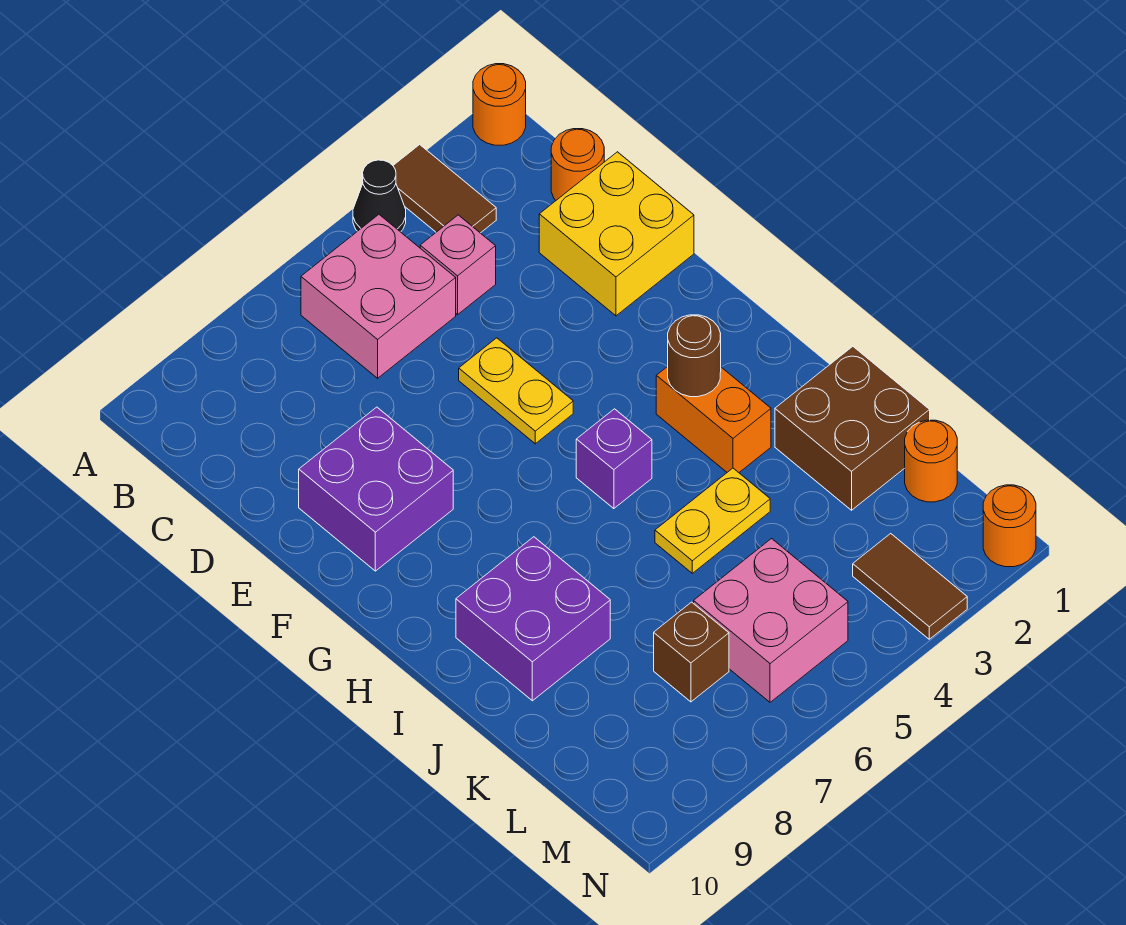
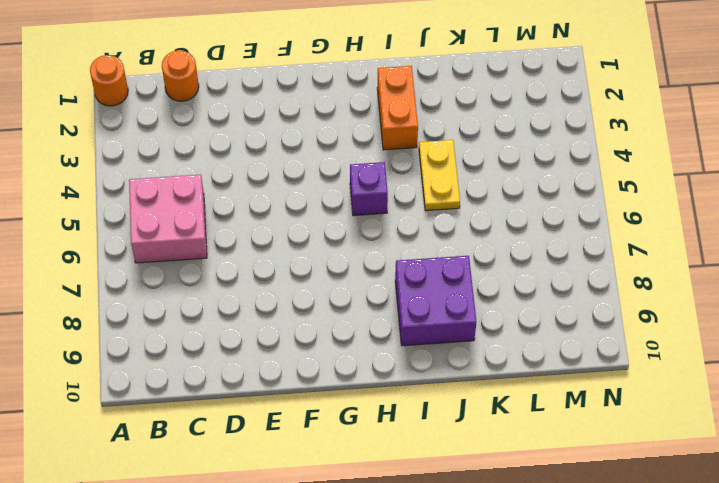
orange brick I2:I3 level 1 -> orange brick H3:I3 level 1
none -> brown tile A3:B3 level 1
none -> black cone A4 level 1
none -> pink brick C4 level 1

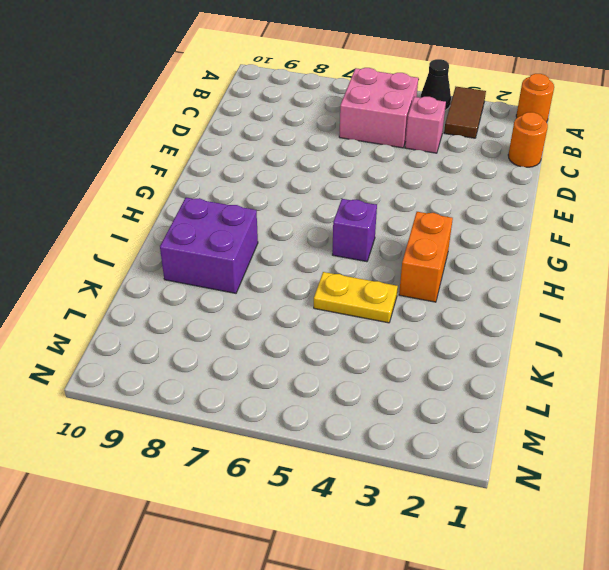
none -> yellow brick D1:E2 level 1
none -> yellow plate E5:F5 level 1
none -> purple brick E8:F9 level 1

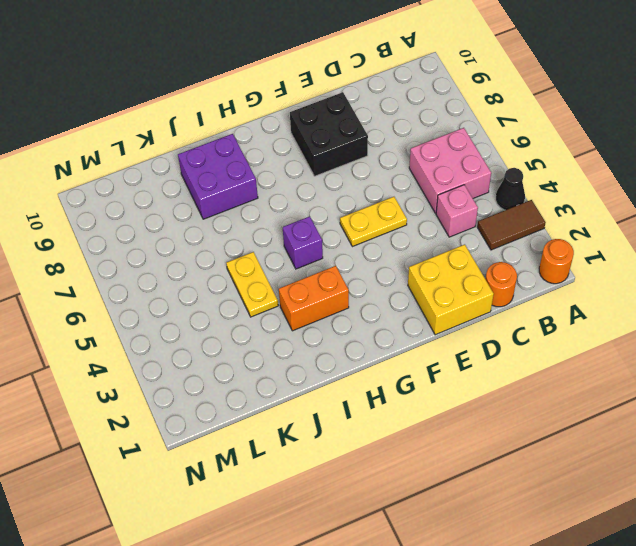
black brick E8:F9 level 1 -> purple brick E8:F9 level 1
none -> brown brick J1:K2 level 1
none -> orange round brick L1 level 1
none -> pink brick L5:M6 level 1

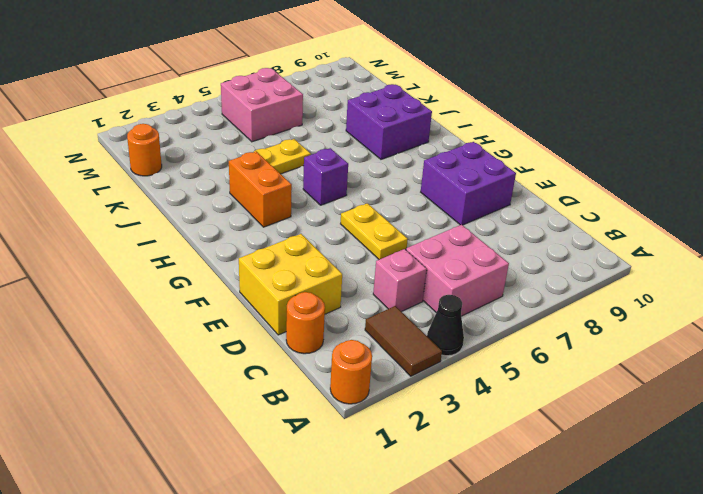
none -> brown brick J1:K2 level 1
none -> brown brick L7 level 1
none -> brown tile M3:N3 level 1

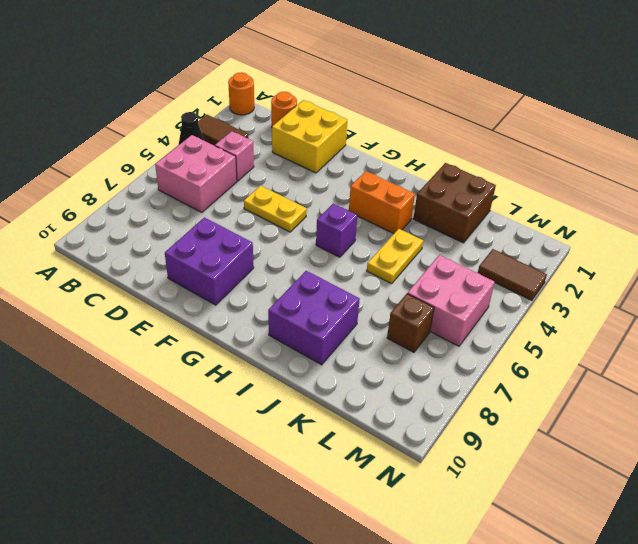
none -> orange round brick L1 level 1
none -> orange round brick N1 level 1
none -> brown round brick H3 level 2

